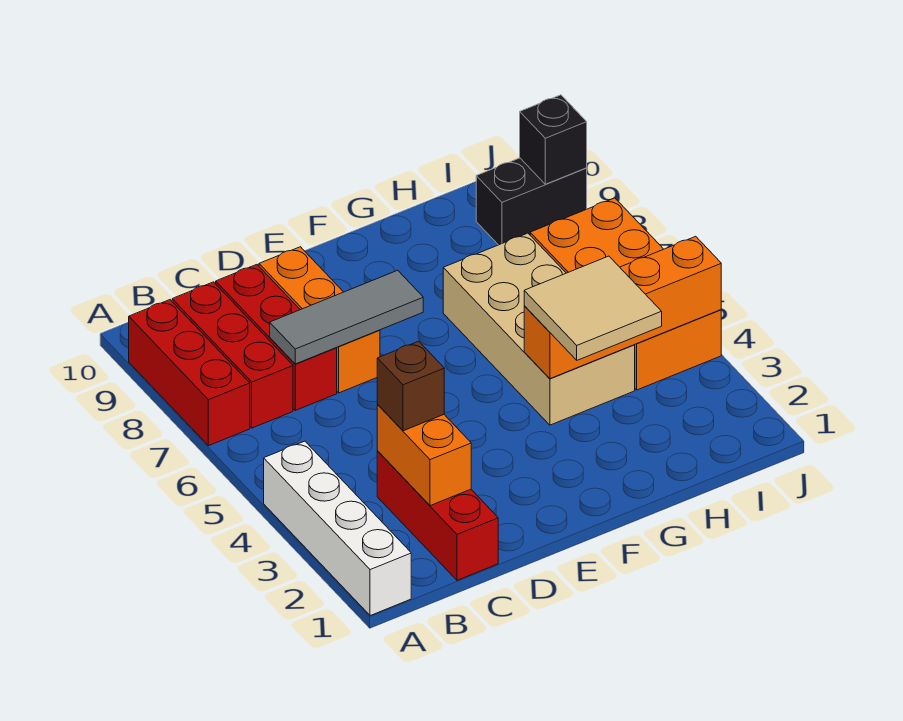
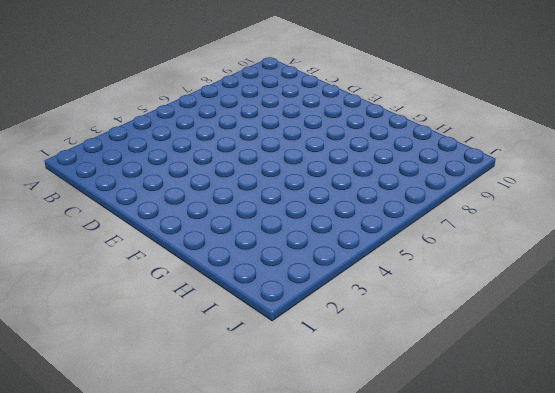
none -> white brick A1:A4 level 1
none -> red brick A7:A9 level 1
none -> red brick B7:B9 level 1

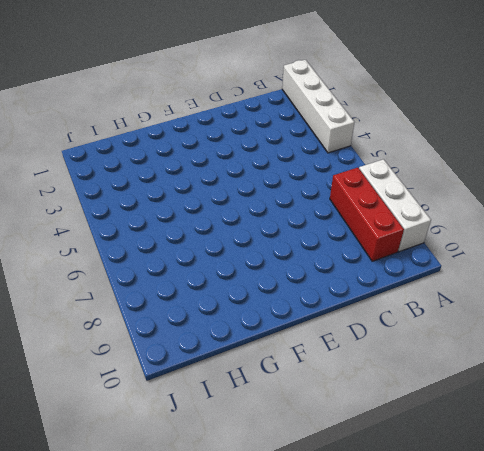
white brick A7:A9 level 1 -> red brick A7:A9 level 1
none -> red brick C1:C3 level 1
none -> red brick C7:C9 level 1
none -> orange brick D7:D9 level 1

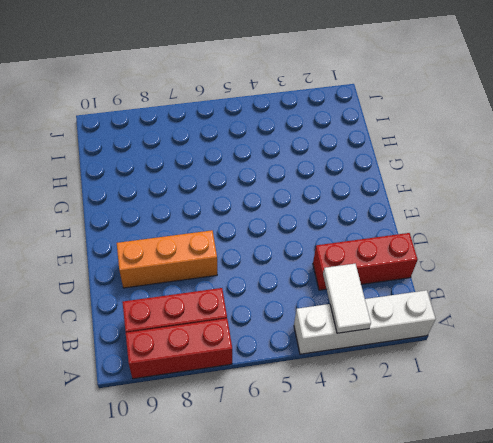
white tile A3:B3 level 2 -> none
none -> red brick C7:C9 level 1
none -> tan brick G4:H7 level 1
none -> orange brick I4:J7 level 1

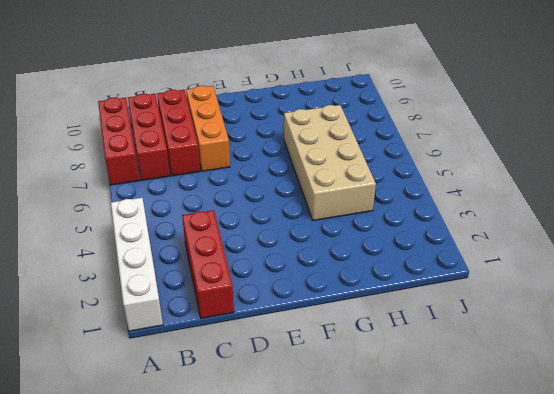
none -> orange brick I4:J7 level 1
none -> black brick I9:J9 level 1
none -> orange brick C2:C3 level 2

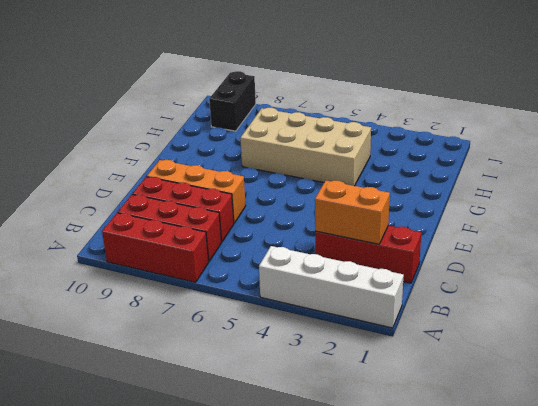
none -> orange brick I4:J7 level 1
none -> grey tile C7:E7 level 2
none -> orange brick G4:J4 level 2

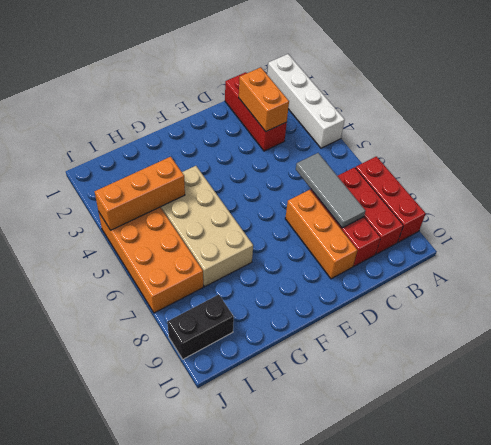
grey tile C6:C8 level 2 -> grey tile C7:E7 level 2
orange brick H4:J4 level 2 -> orange brick G4:J4 level 2
none -> black brick J9 level 2
none -> brown brick C3 level 3
none -> tan tile G3:H4 level 3

